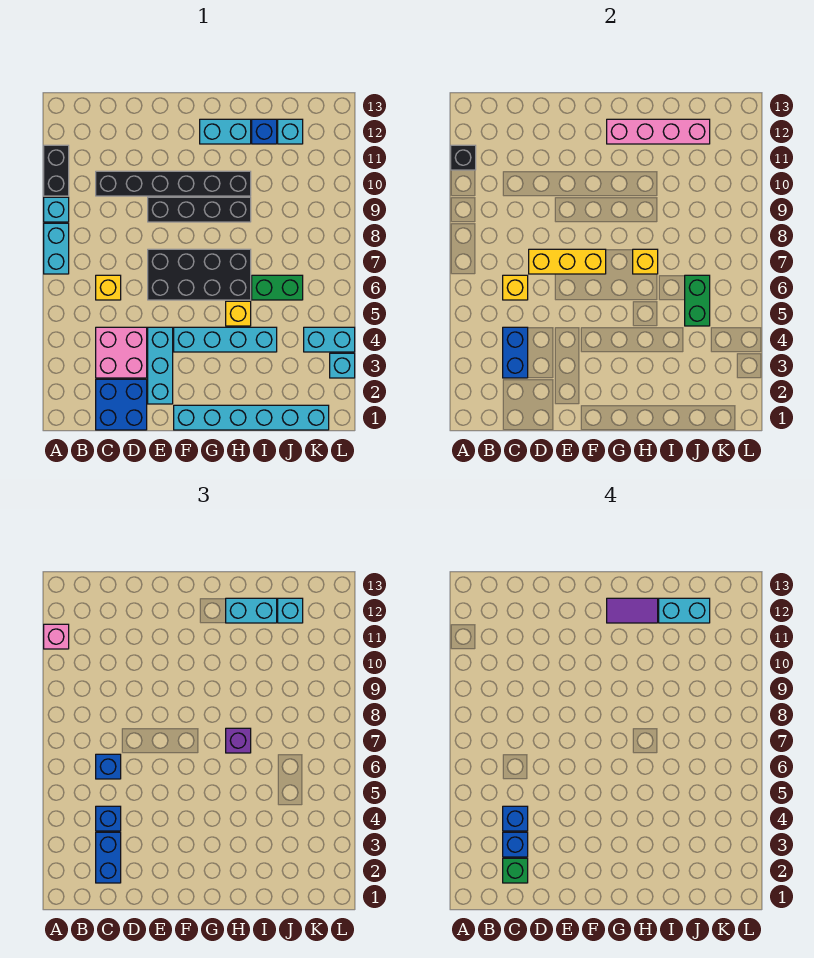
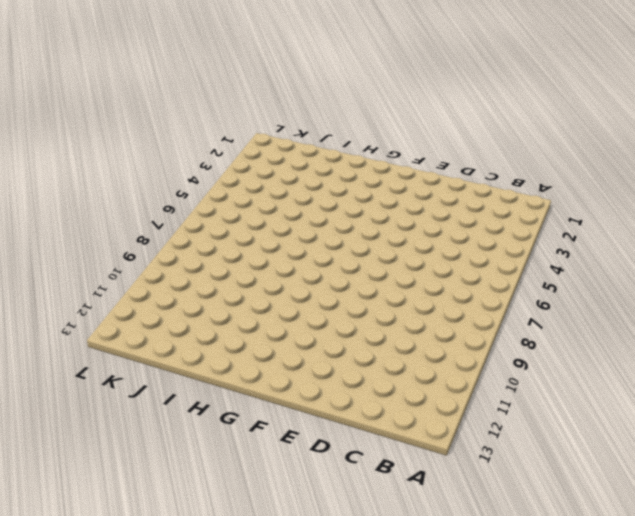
none -> cyan brick A7:A8 level 1
none -> cyan brick A9 level 1
none -> black brick A10:A11 level 1
none -> blue brick C1:D2 level 1

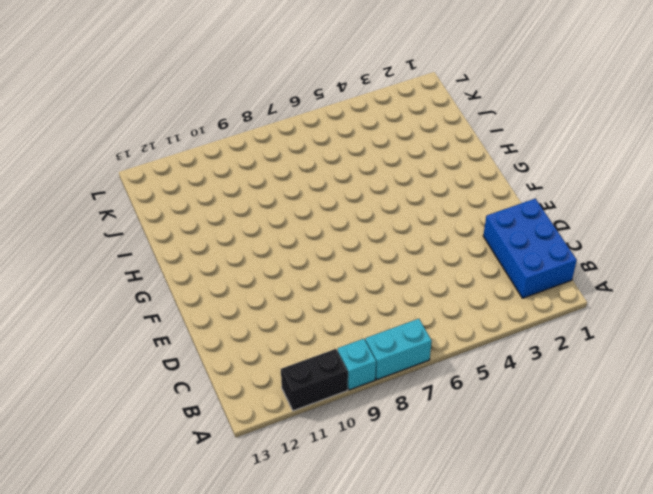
blue brick B1:D2 level 1 -> blue brick C1:D2 level 1
none -> pink brick C3:D4 level 1
none -> yellow brick C6 level 1
none -> black brick C10:H10 level 1
none -> cyan brick E2:E4 level 1

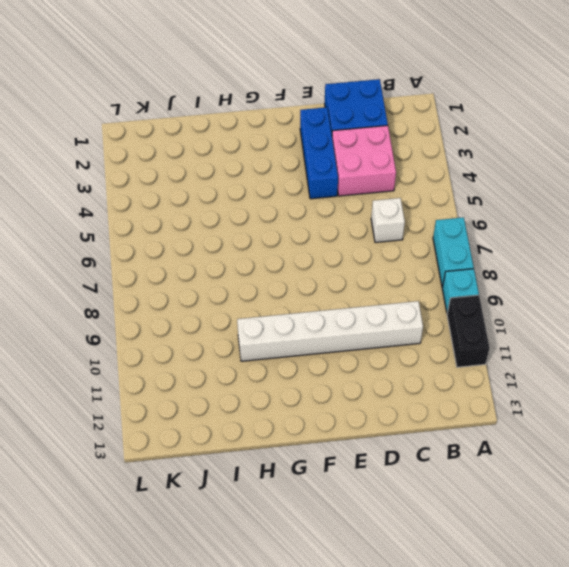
white brick C6 level 1 -> yellow brick C6 level 1
white brick C10:H10 level 1 -> black brick C10:H10 level 1
blue brick E2:E4 level 1 -> cyan brick E2:E4 level 1
none -> black brick E6:H7 level 1
none -> black brick E9:H9 level 1
none -> cyan brick F1:K1 level 1
none -> cyan brick F4:I4 level 1

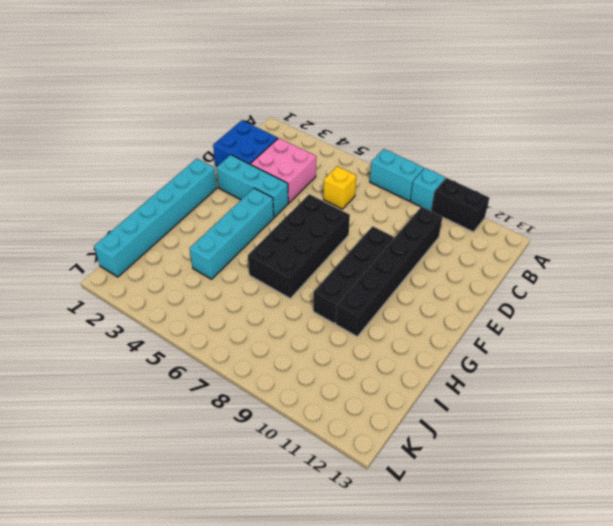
none -> cyan brick G12:H12 level 1
none -> yellow brick H5 level 1
none -> green brick I6:J6 level 1
none -> blue brick I12 level 1

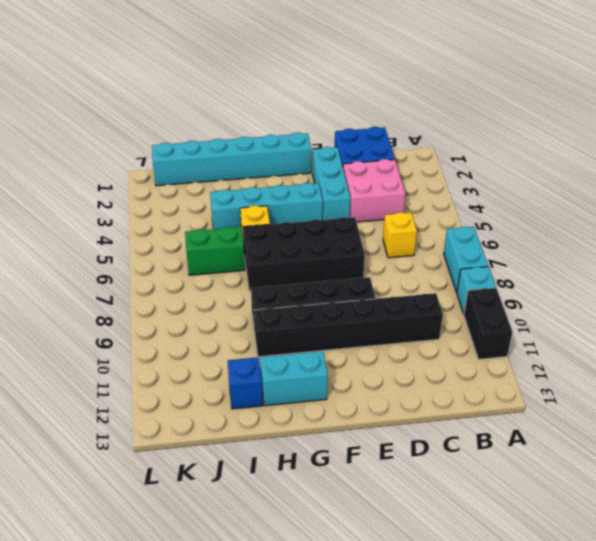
none -> cyan brick J12 level 1
none -> cyan brick K4:L4 level 1
none -> cyan brick L3 level 1
none -> black brick A11 level 2

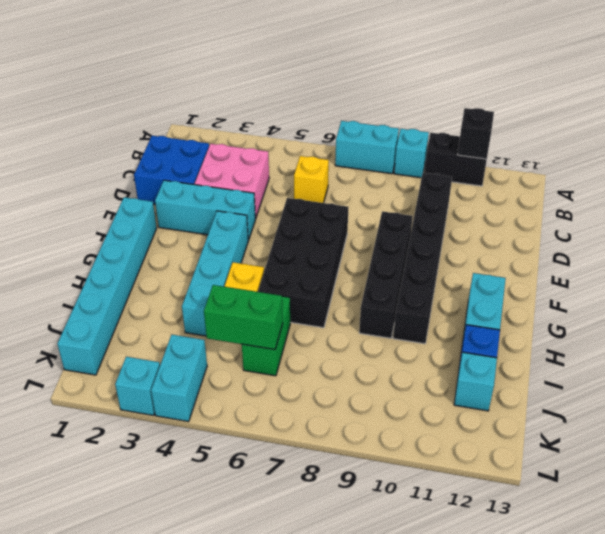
none -> blue brick C3:C4 level 2
none -> yellow brick C6 level 2
none -> yellow brick D7:F7 level 2
none -> pink brick G12:J12 level 2

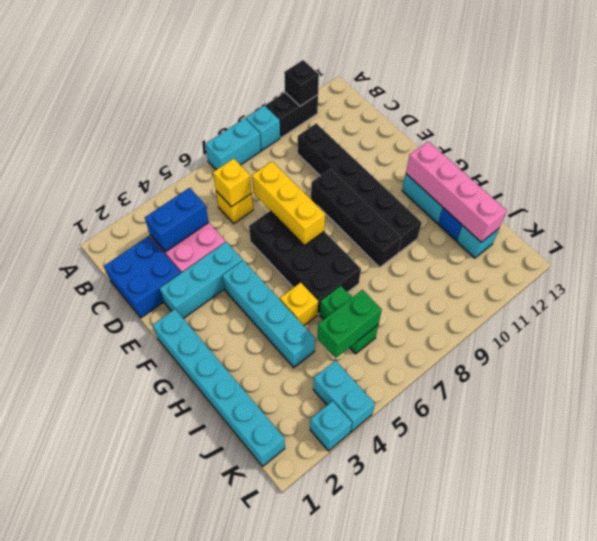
none -> yellow brick H7 level 2
none -> pink brick A11 level 3
none -> blue brick C2:C3 level 3
none -> blue brick C4 level 3

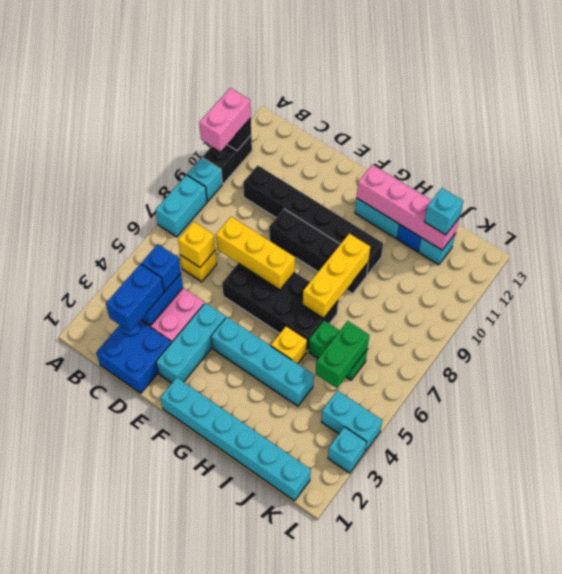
pink brick A10:A11 level 3 -> pink brick A11 level 3
yellow brick H7:H9 level 2 -> yellow brick H7 level 2
none -> blue brick C6 level 3
none -> purple brick H7 level 3
none -> cyan brick H12:I12 level 3
none -> green brick C2 level 4

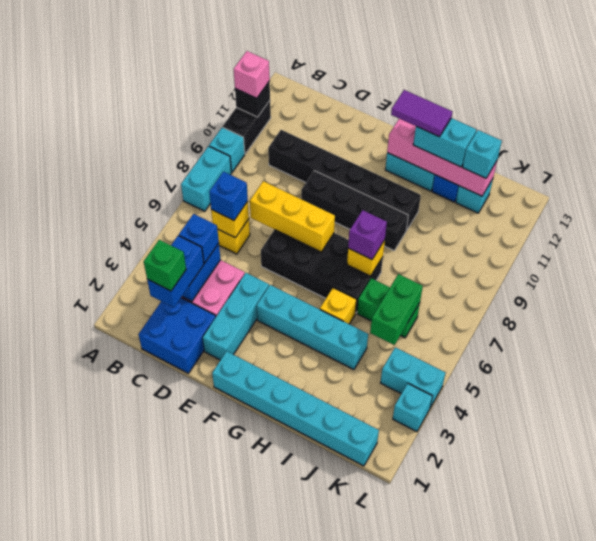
none -> blue brick C3 level 4
none -> blue brick C4 level 4
none -> cyan brick I12:J12 level 4

